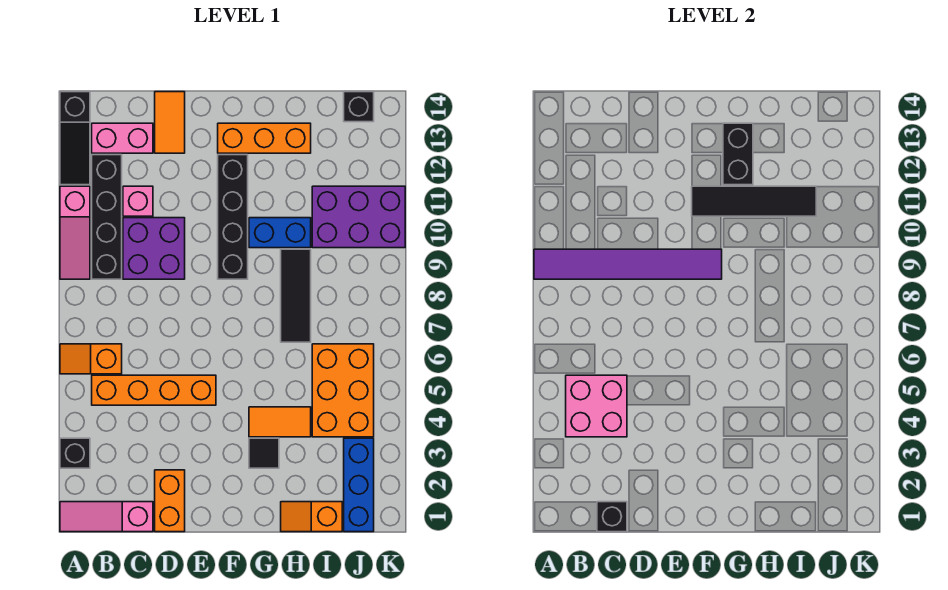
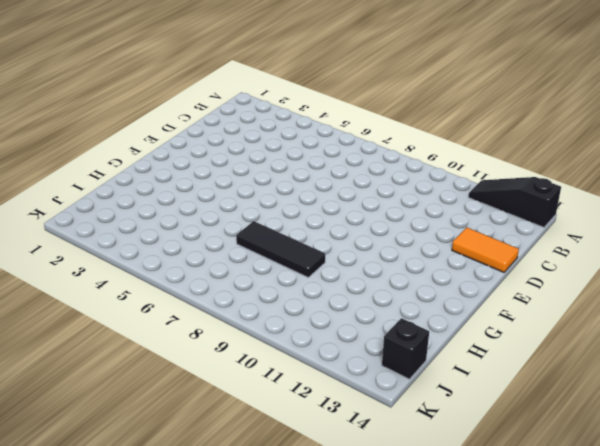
none -> pink slope A1:C1 level 1 top C
none -> black brick A3 level 1
none -> orange slope A6:B6 level 1 top B

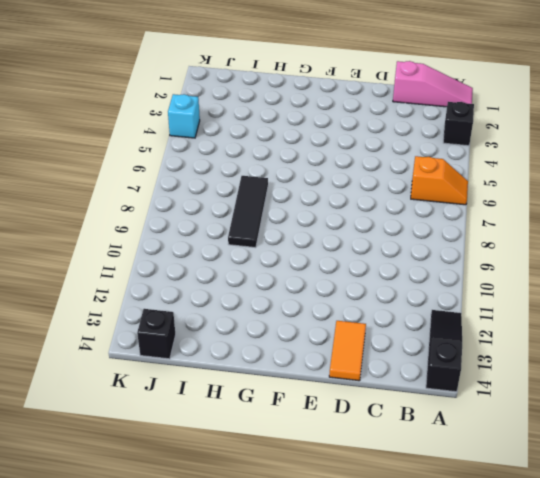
cyan brick K4 level 1 -> none
none -> pink slope A9:A11 level 1 top 11
none -> orange brick B5:E5 level 1
none -> black brick B9:B12 level 1

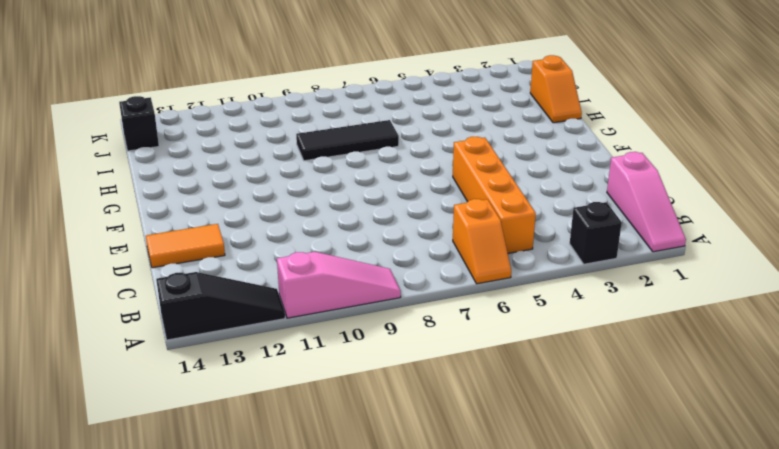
none -> black brick B9:B12 level 1
none -> pink brick B13:C13 level 1
none -> purple brick C9:D10 level 1

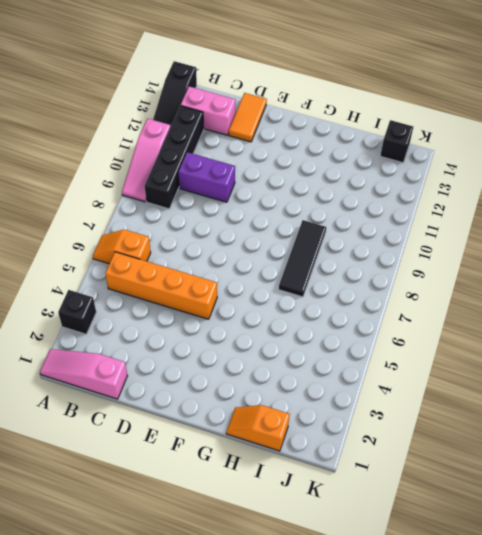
purple brick C10:D10 level 1 -> purple brick C9:D10 level 1
none -> pink brick C11 level 1
none -> orange brick D1:D2 level 1
none -> black brick F9:F12 level 1

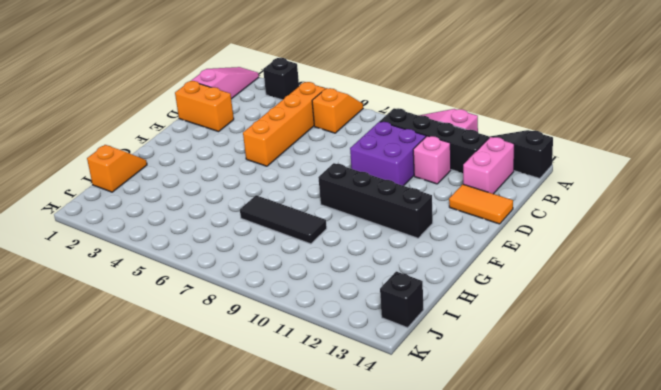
none -> orange brick F13:H13 level 1
none -> black tile G3 level 1
none -> orange tile G4:H4 level 1

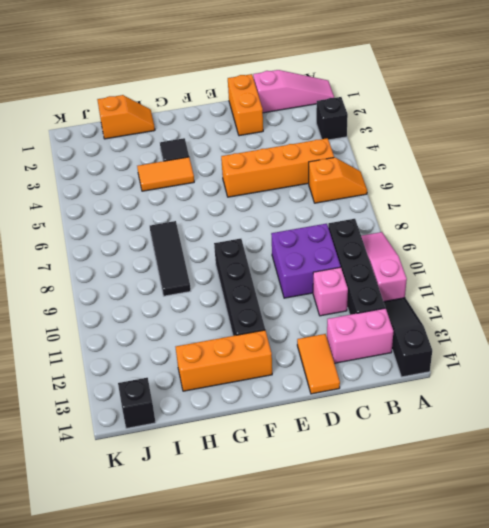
none -> blue brick G10:H10 level 1
none -> orange brick I4:J6 level 1
none -> purple brick I10:K11 level 1

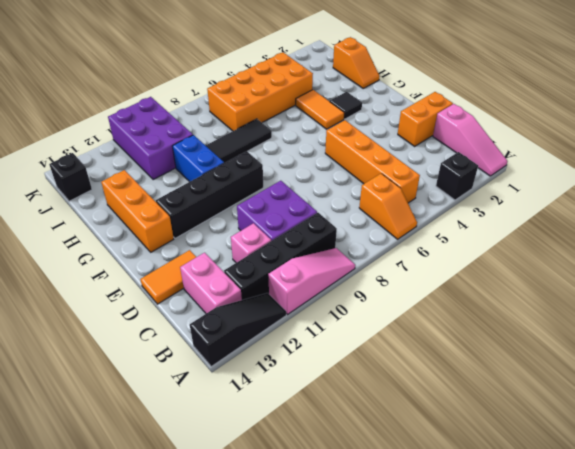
orange brick I4:J7 level 1 -> orange brick I4:J6 level 1
none -> blue brick J1:J3 level 1
none -> purple tile A9:F9 level 2
none -> pink brick B4:C5 level 2

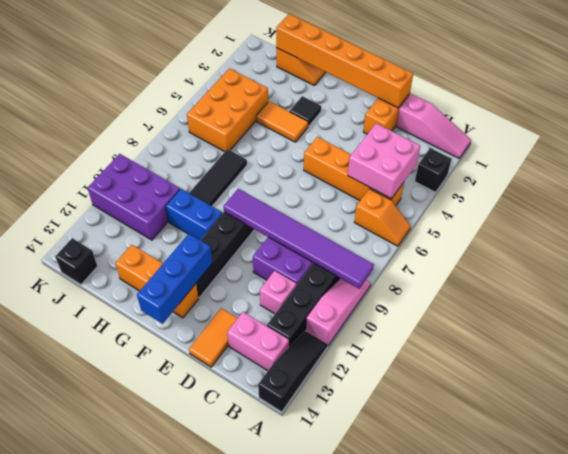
orange brick D1:I1 level 2 -> none
blue brick F12:F14 level 2 -> blue brick J1:J3 level 1
none -> black brick C1 level 2
none -> black tile F11:I11 level 2
none -> black brick G12:G13 level 2

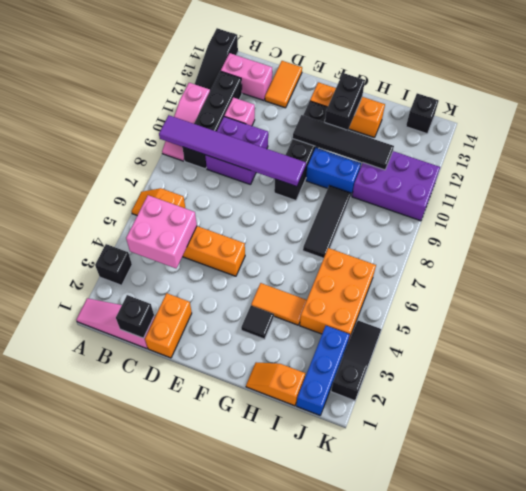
black slope K2:K4 level 1 top 2 -> none

